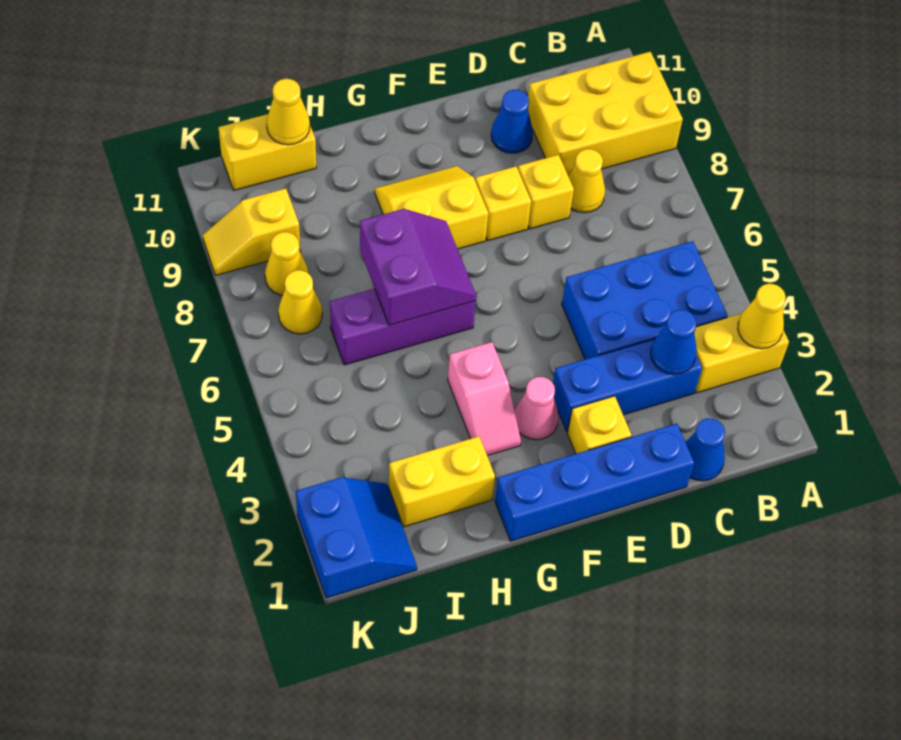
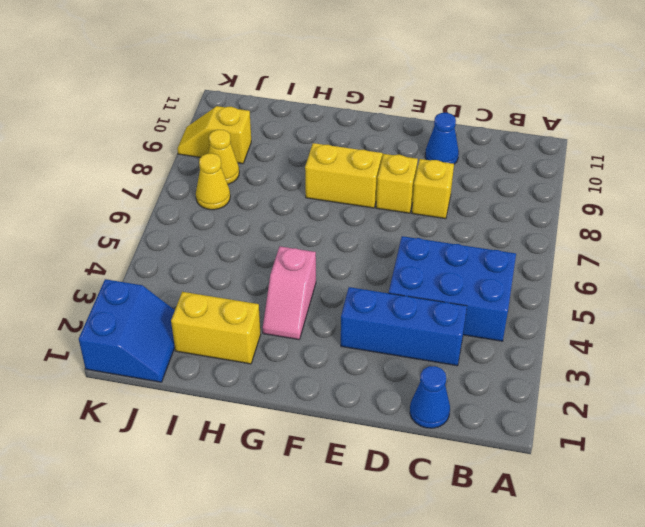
none -> yellow brick A3:B3 level 1
none -> yellow brick A9:C10 level 1
none -> yellow cone C8 level 1

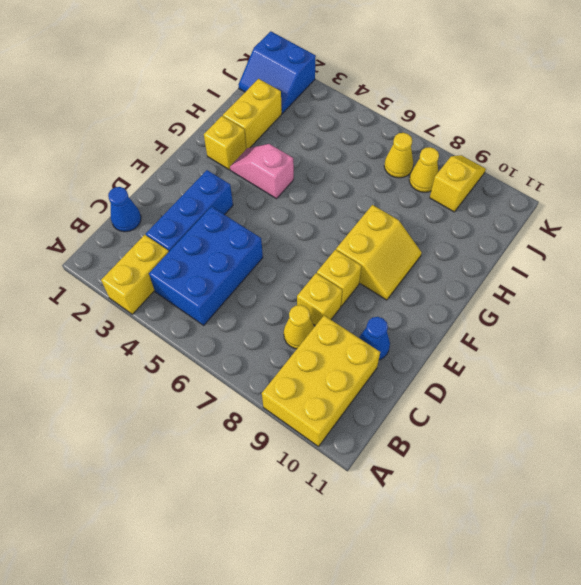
yellow brick G2 level 1 -> yellow brick E2 level 1
none -> blue brick D1:G1 level 1
none -> pink cone F3 level 1
none -> purple brick G6:I6 level 1

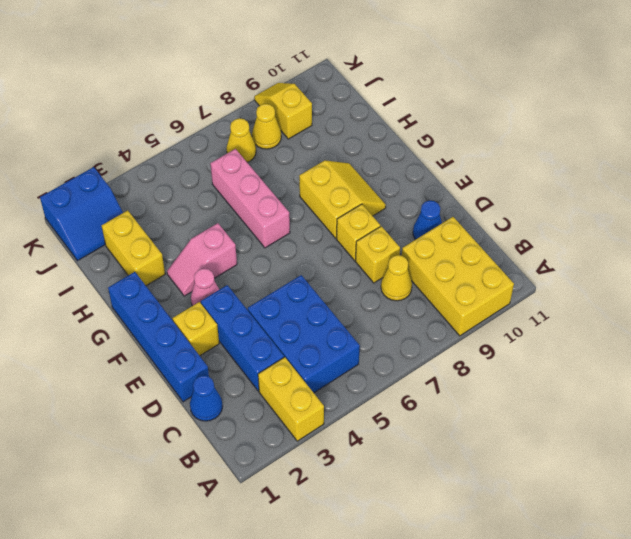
pink brick G6:I6 level 1 -> purple brick G6:I6 level 1
none -> yellow brick I11:J11 level 1
none -> yellow cone A3 level 2
none -> blue cone C3 level 2

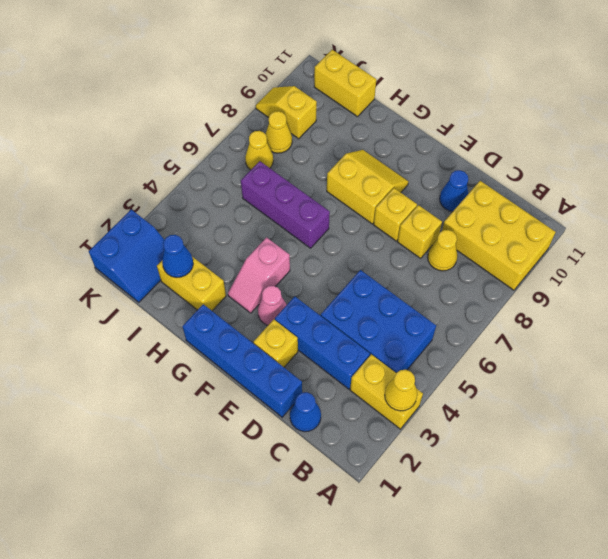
blue cone I2 level 2 -> blue cone C3 level 2
none -> purple slope G6:H7 level 2 top H
none -> yellow cone I11 level 2

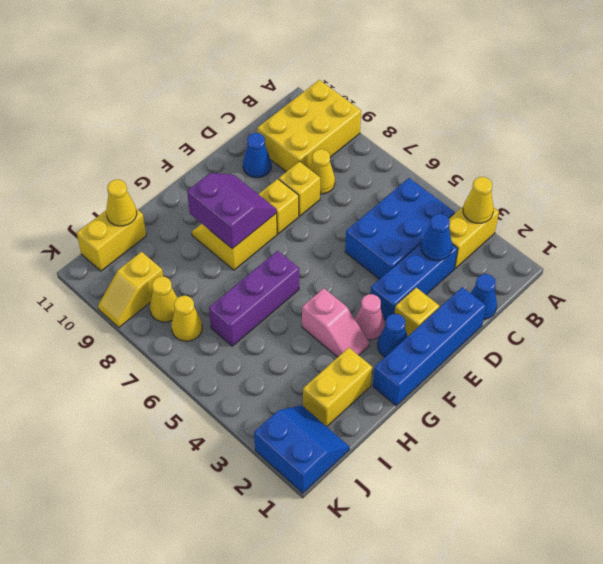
blue cone F2 level 1 -> none
purple slope F8:G9 level 2 top G -> purple slope G6:H7 level 2 top H

